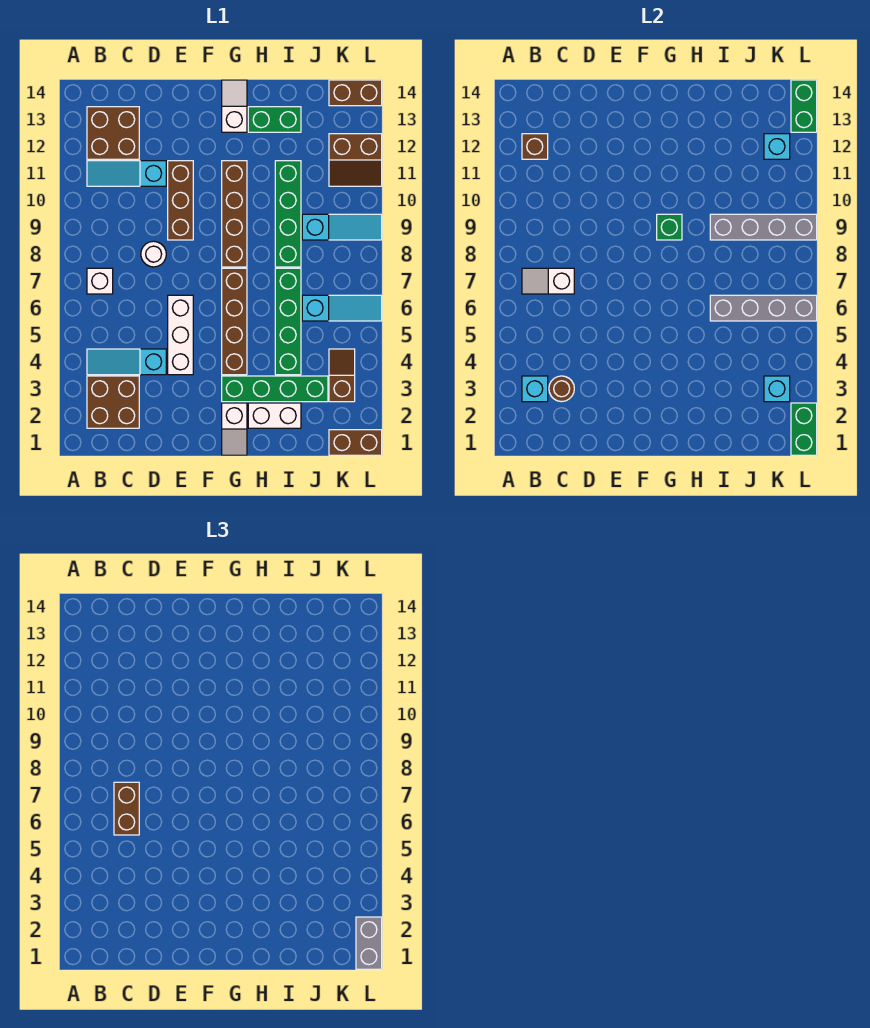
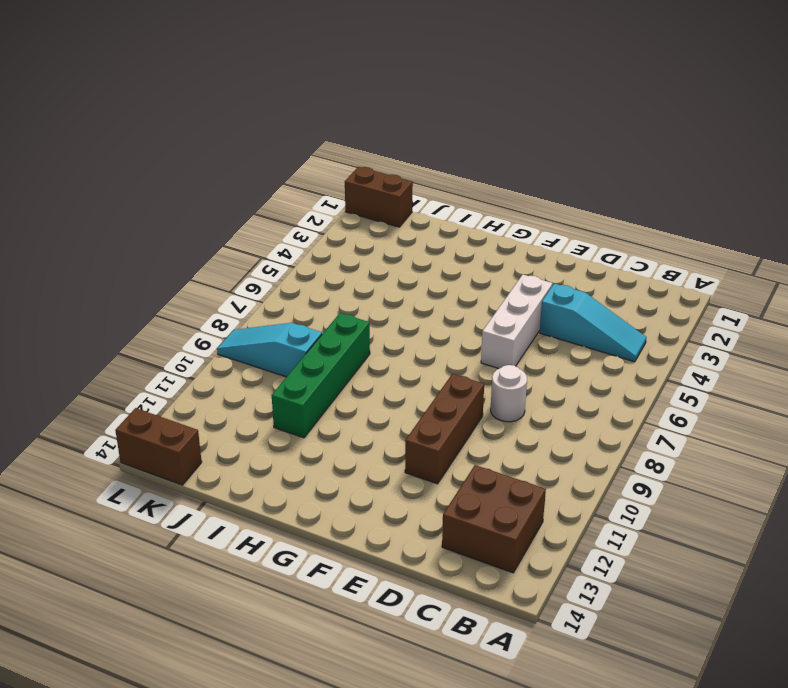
none -> brown brick B2:C3 level 1
none -> white brick B7 level 1
none -> cyan slope B11:D11 level 1 top D
none -> white slope G1:G2 level 1 top 2

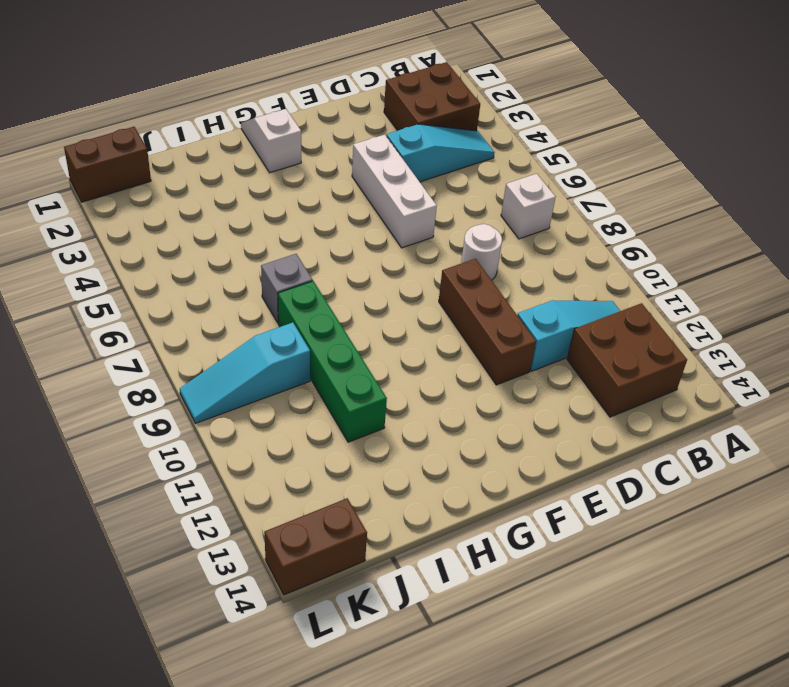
grey brick I7 level 1 -> green brick I4:I7 level 1
none -> green brick G3:J3 level 1
none -> brown brick G4:G7 level 1
none -> brown brick G8:G11 level 1
none -> white slope G13:G14 level 1 top 13

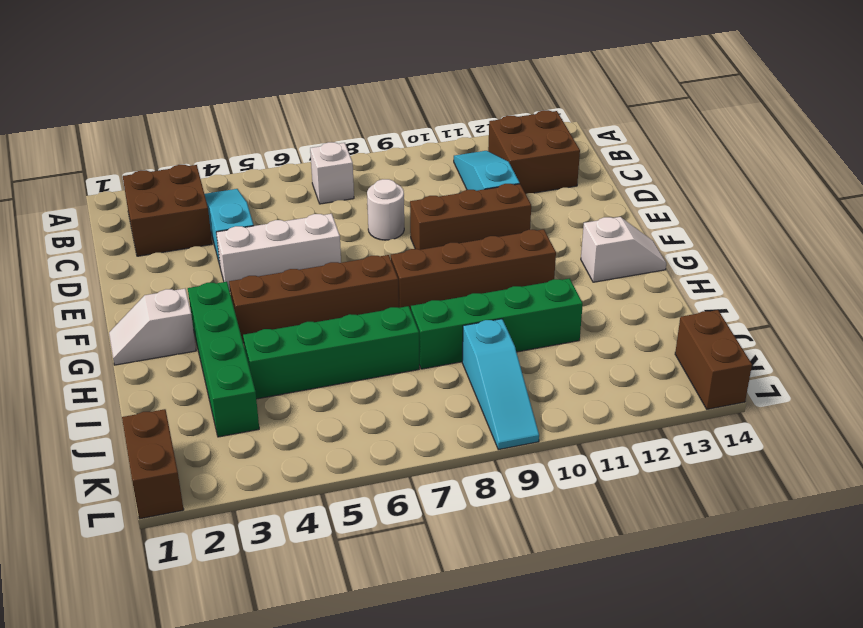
none -> white brick H2:I2 level 1
none -> green brick H13:I13 level 1
none -> cyan slope J6:L6 level 1 top J
none -> brown slope K3:K4 level 1 top 3

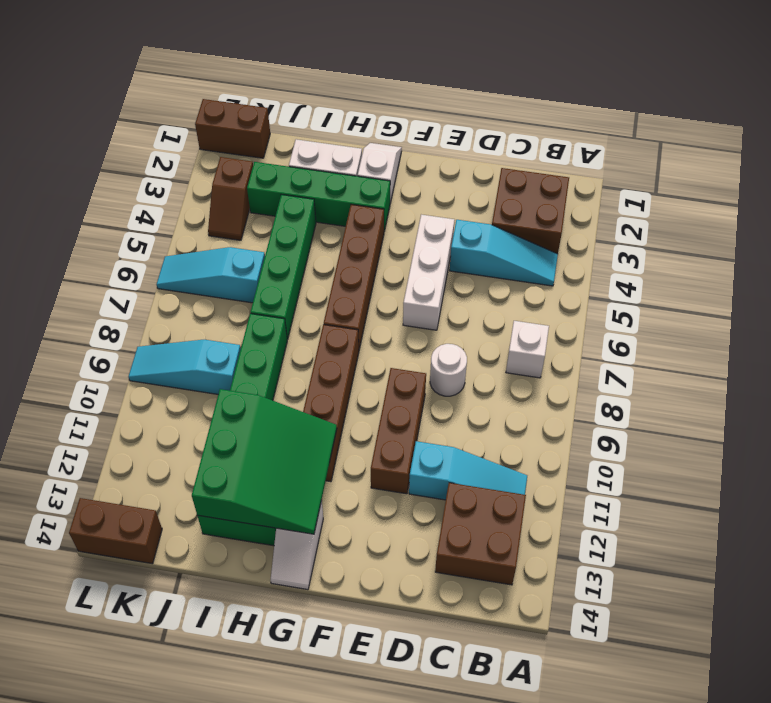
green slope G11:I13 level 2 top I -> none
none -> brown slope K11:L12 level 1 top 12
none -> cyan brick B3 level 2
none -> white slope B7:C7 level 2 top C
none -> brown brick B12 level 2

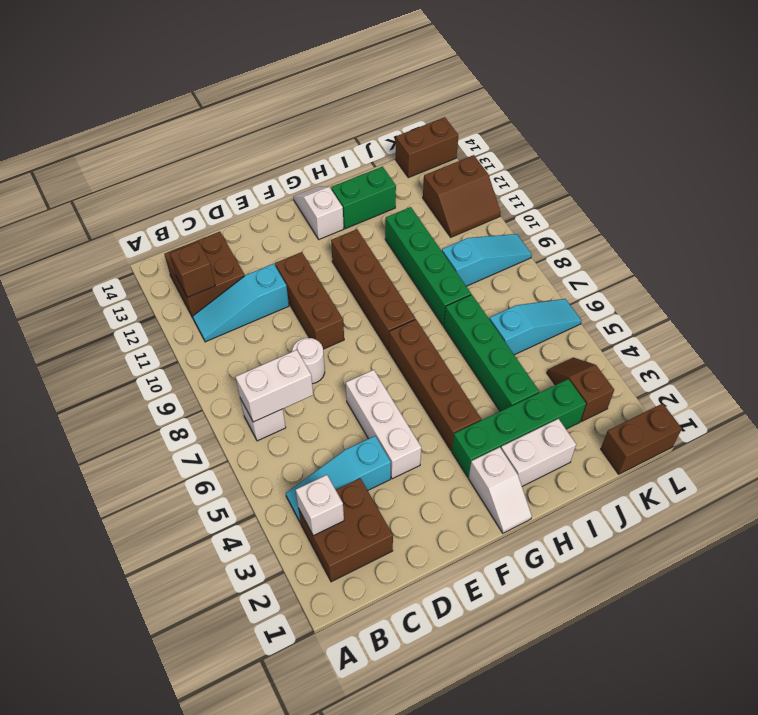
white brick B3 level 2 -> cyan brick B3 level 2
white brick B7:C7 level 2 -> white slope B7:C7 level 2 top C
none -> brown round brick C3 level 2
none -> green brick G9 level 2
none -> grey brick I6:L6 level 2
none -> grey brick I9:L9 level 2

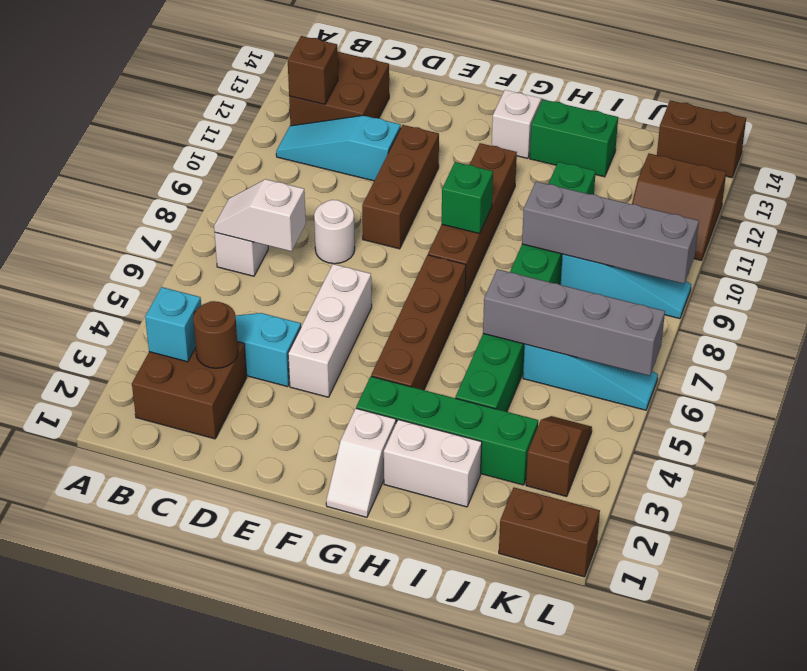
none -> cyan brick K3 level 2
none -> cyan brick K12 level 2
none -> green brick L1:L2 level 2
none -> green brick L13:L14 level 2

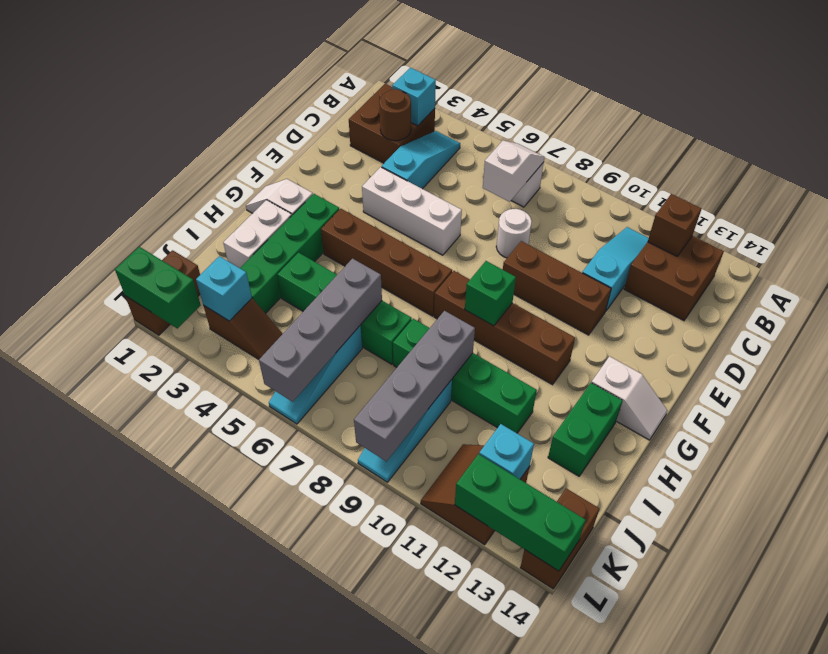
green brick L12:L14 level 2 -> green brick L13:L14 level 2
none -> brown brick C6:C7 level 3
none -> grey brick L1:L2 level 3

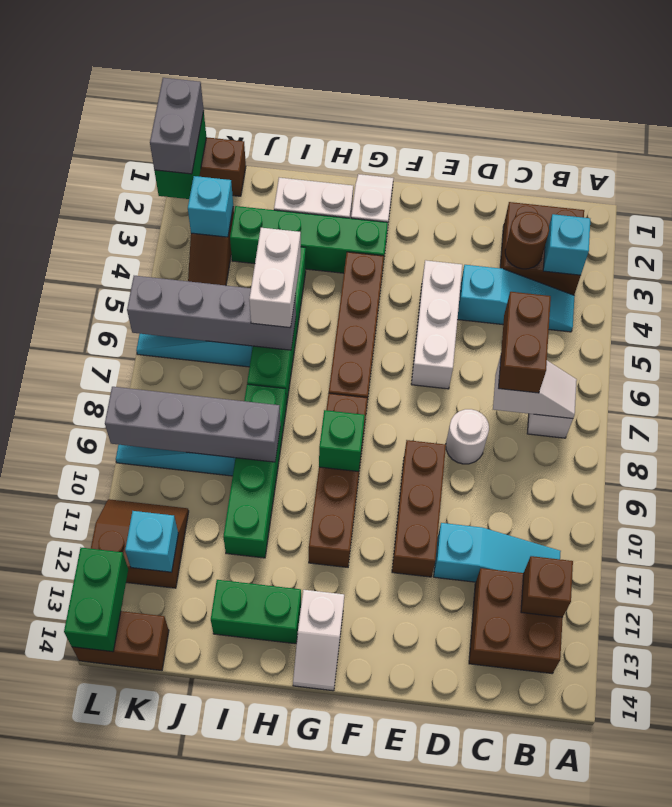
white brick I5:I6 level 3 -> none

